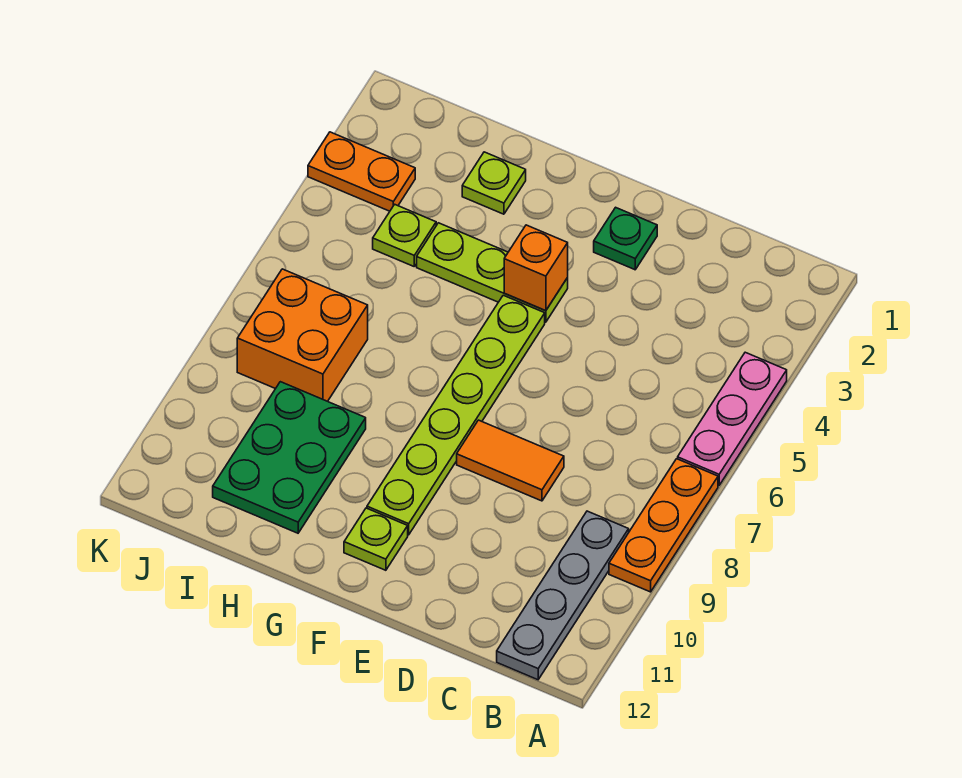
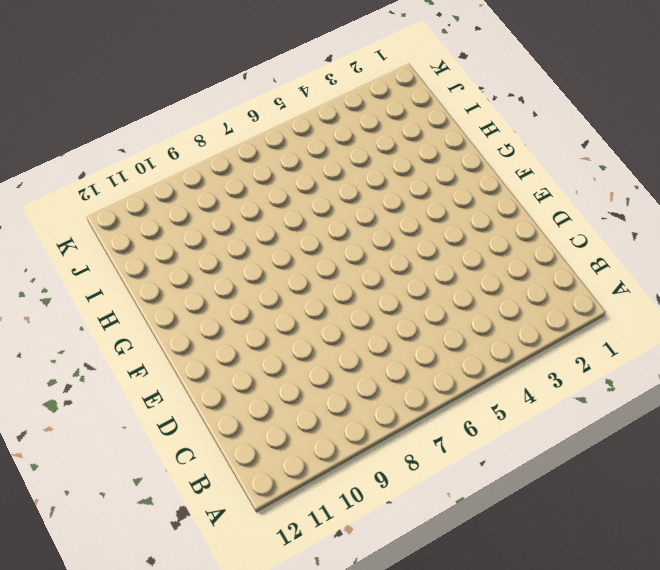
none -> pink plate A4:A6 level 1
none -> orange plate A7:A9 level 1
none -> grey plate B9:B12 level 1

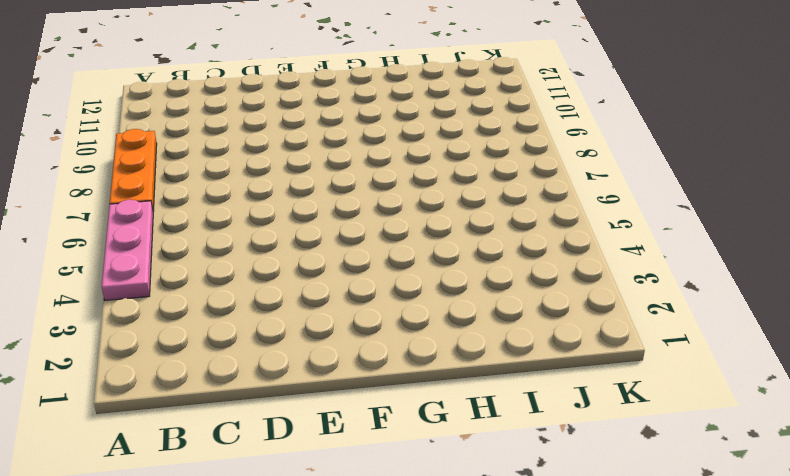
none -> grey plate B9:B12 level 1
none -> orange tile D8:E8 level 1
none -> green plate E2 level 1

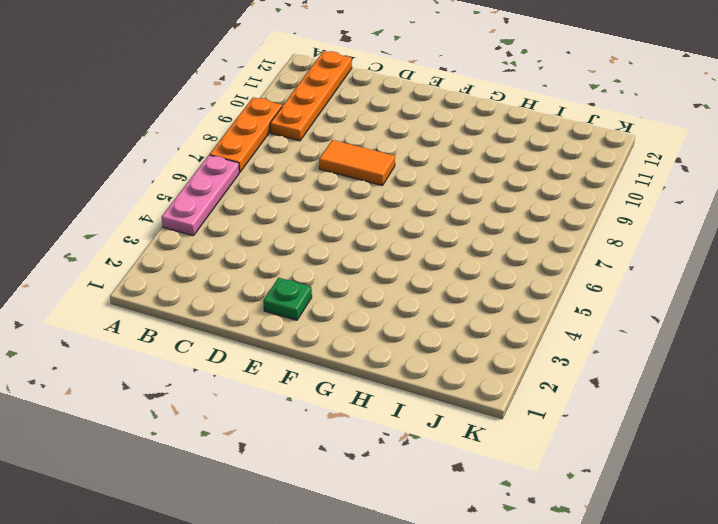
orange plate B9:B12 level 1 -> grey plate B9:B12 level 1
none -> lime plate F4:H4 level 1
none -> lime plate F5:F10 level 1
none -> lime plate F11 level 1

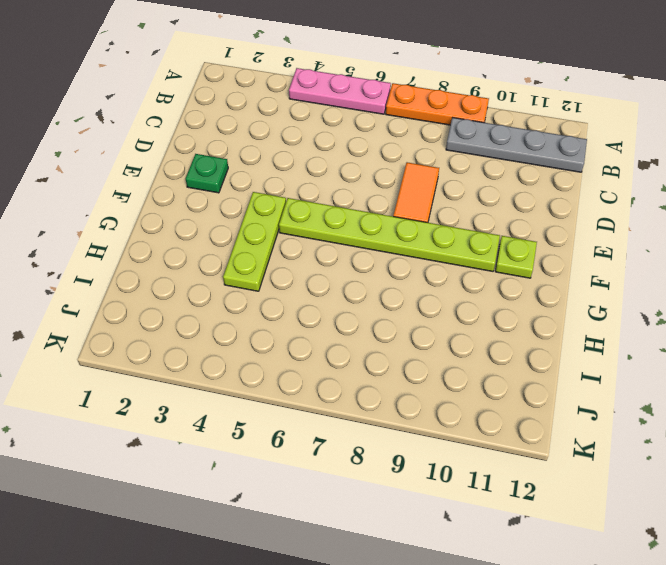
none -> lime plate H2 level 1
none -> green plate H9:I11 level 1
none -> lime plate I4 level 1

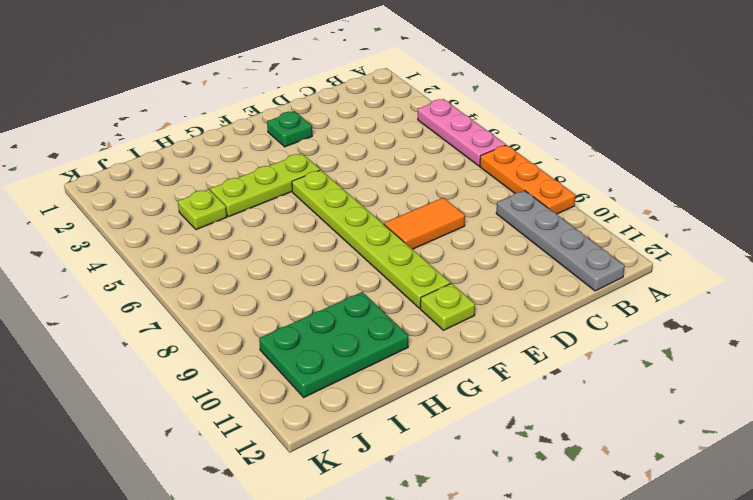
green plate H10:J11 level 1 -> green plate H9:I11 level 1
none -> lime plate H2 level 1
none -> orange brick I7:J8 level 1
none -> orange plate J3:K3 level 1

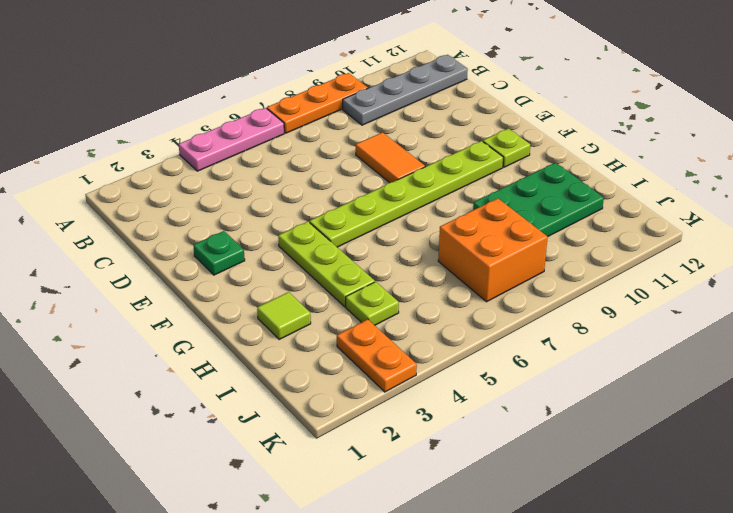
lime tile H2 level 1 -> lime plate H2 level 1
none -> orange brick F4 level 2

